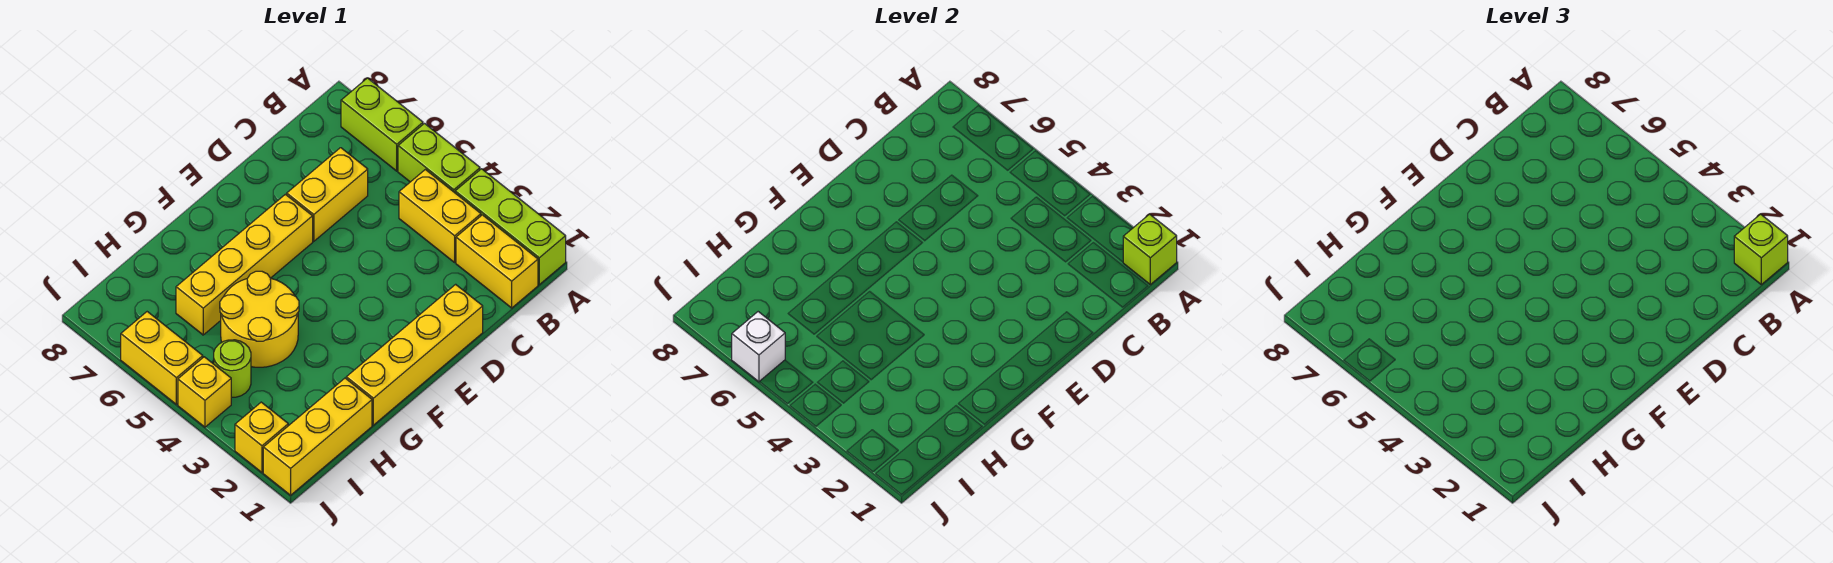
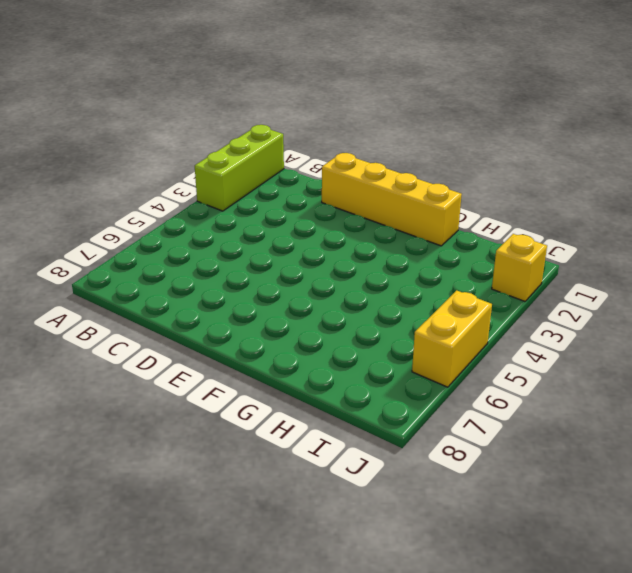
none -> lime brick A4:A5 level 1
none -> lime brick A6:A7 level 1
none -> yellow brick B1:B2 level 1

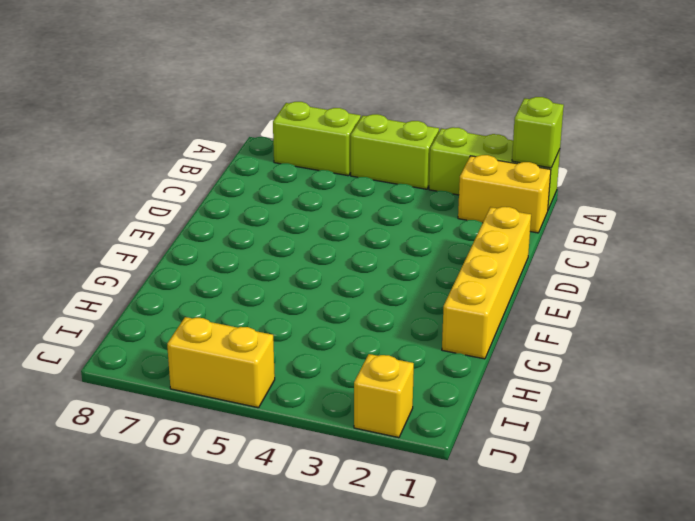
none -> yellow brick B3:B4 level 1
none -> yellow brick C6:D6 level 1
none -> yellow brick E6:H6 level 1

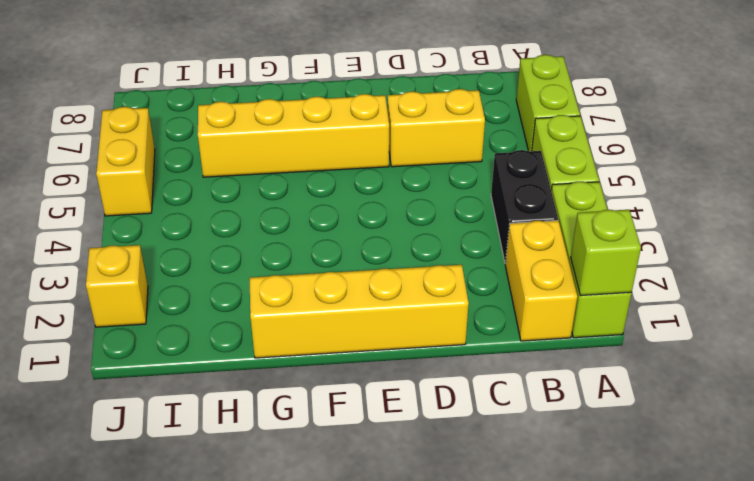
black brick B3:B4 level 1 -> yellow brick B3:B4 level 1
none -> yellow round brick G4:H5 level 1
none -> yellow brick H1:J1 level 1
none -> lime round brick I4 level 1

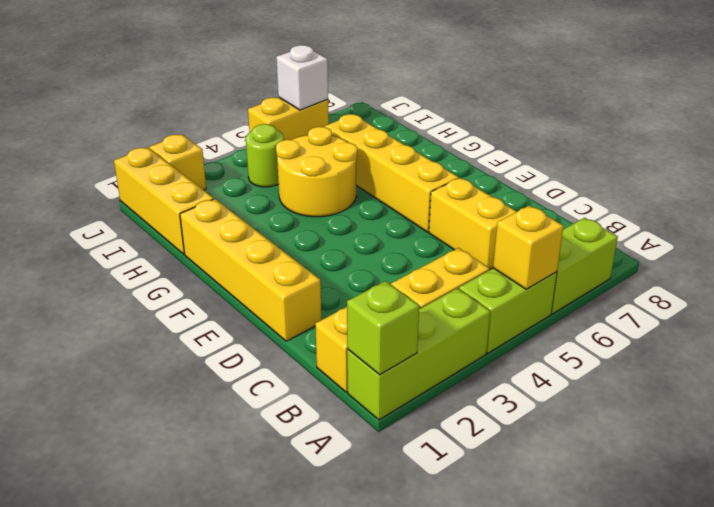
yellow brick A5 level 2 -> yellow brick J4 level 1
none -> lime brick A1 level 3

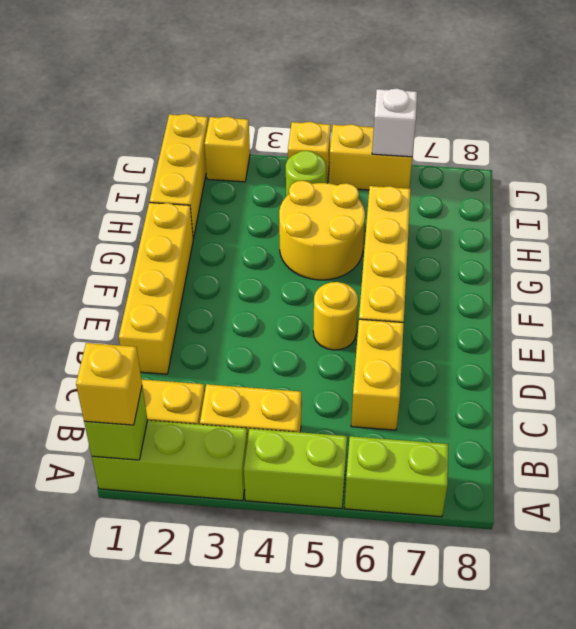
yellow brick A1 level 3 -> lime brick A1 level 3
yellow round brick E5 level 1 -> none

